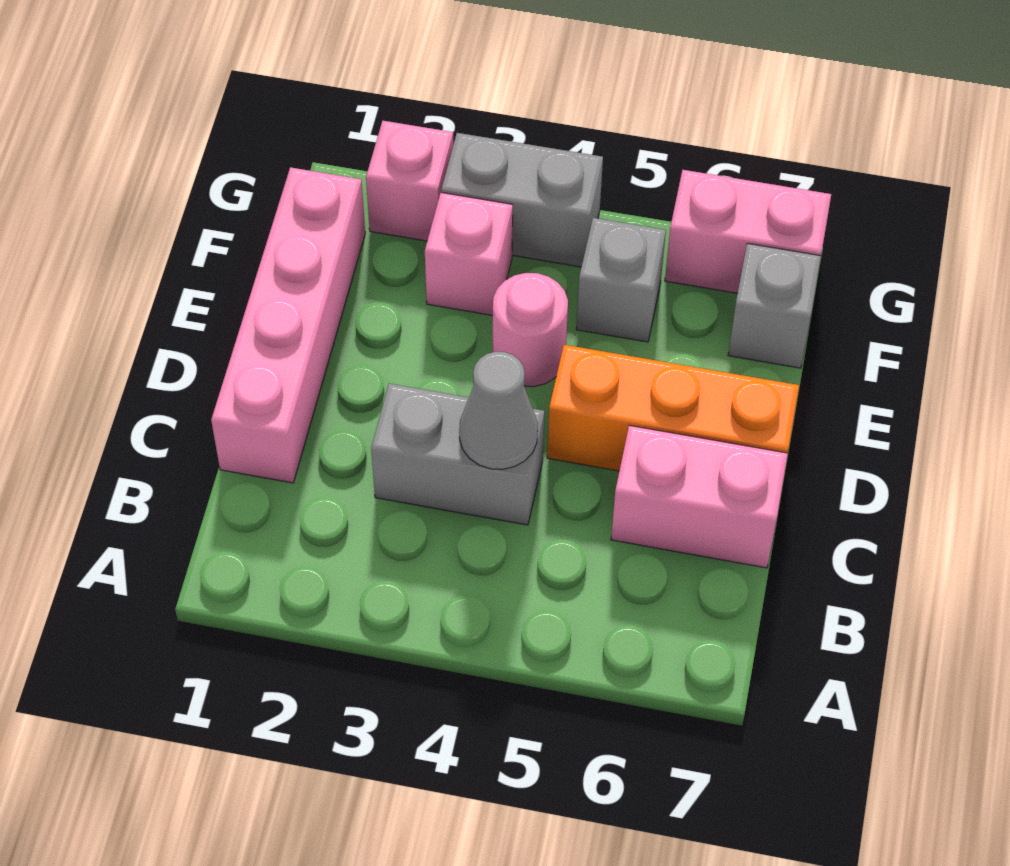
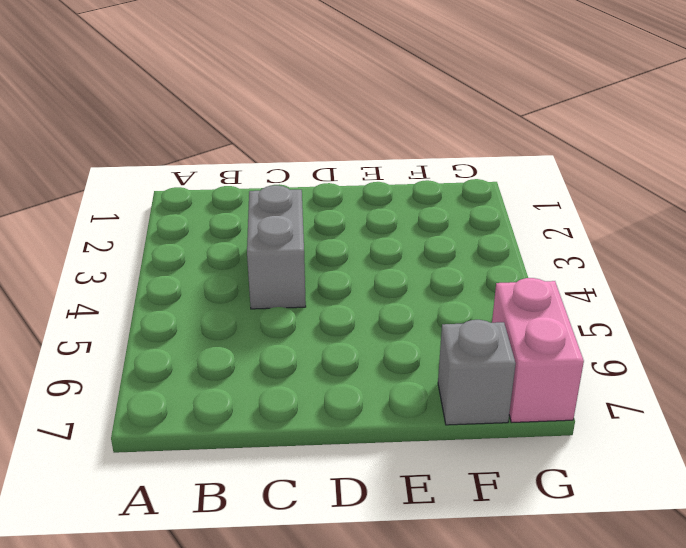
none -> pink brick C1:F1 level 1
none -> pink brick C6:C7 level 1
none -> orange brick D5:D7 level 1

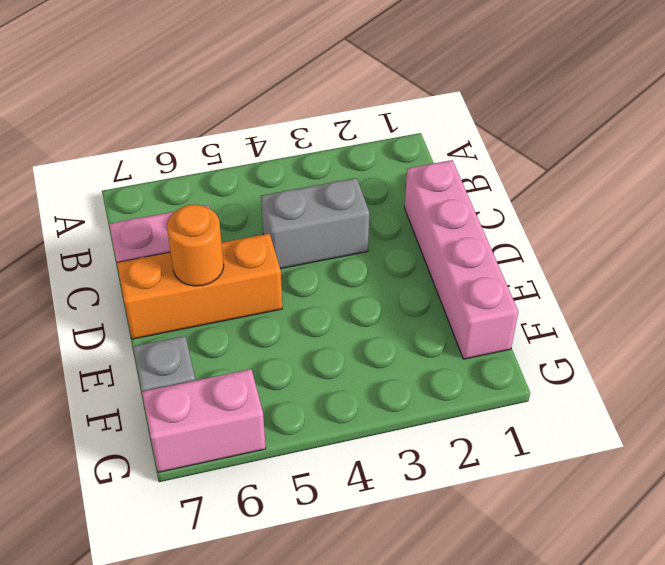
orange round brick D6 level 2 -> none
none -> pink round brick E4 level 1
none -> pink brick F3 level 1
none -> grey brick F5 level 1

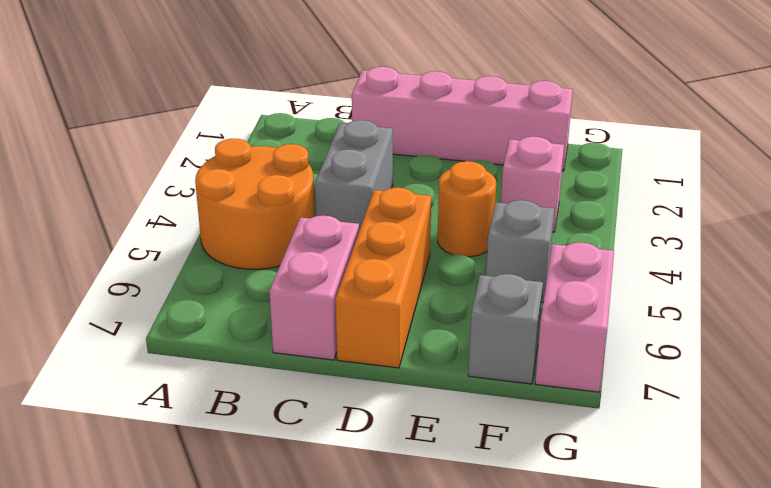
orange round brick A4:B5 level 1 -> none
orange round brick E4 level 1 -> pink round brick E4 level 1
none -> pink brick G2 level 1
none -> grey brick G3:G4 level 1
none -> grey cone C4 level 2

